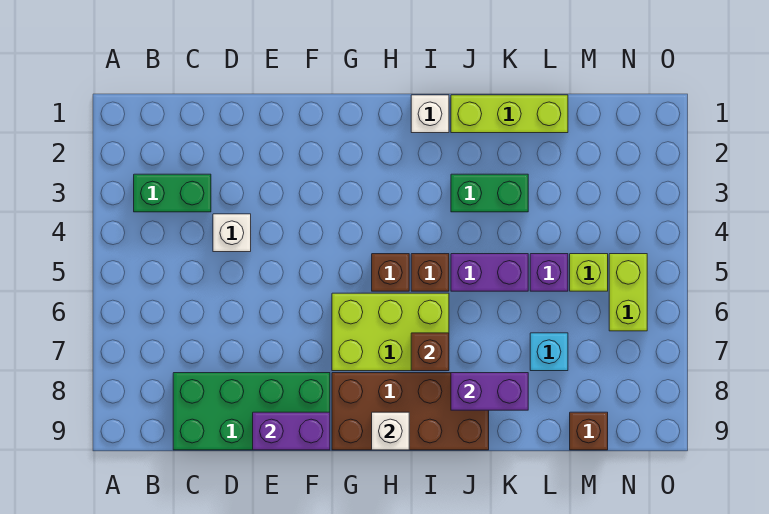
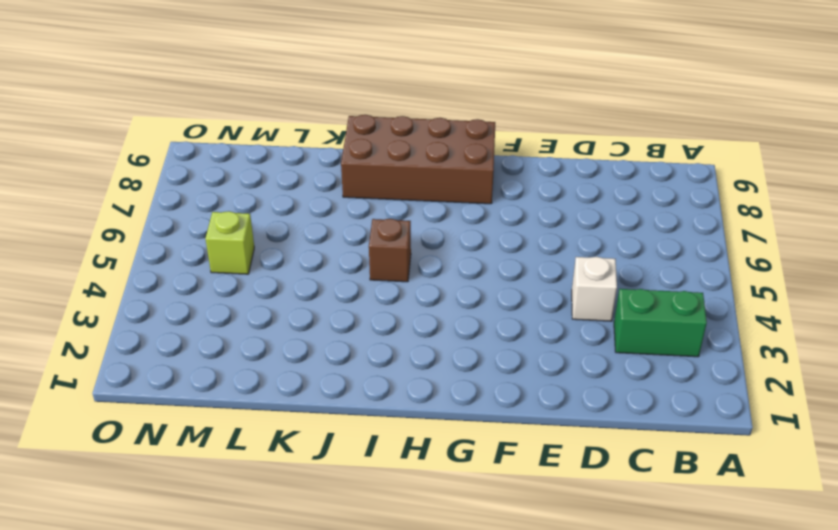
none -> green brick C8:F9 level 1
none -> lime brick G6:I7 level 1
none -> brown brick H5 level 1

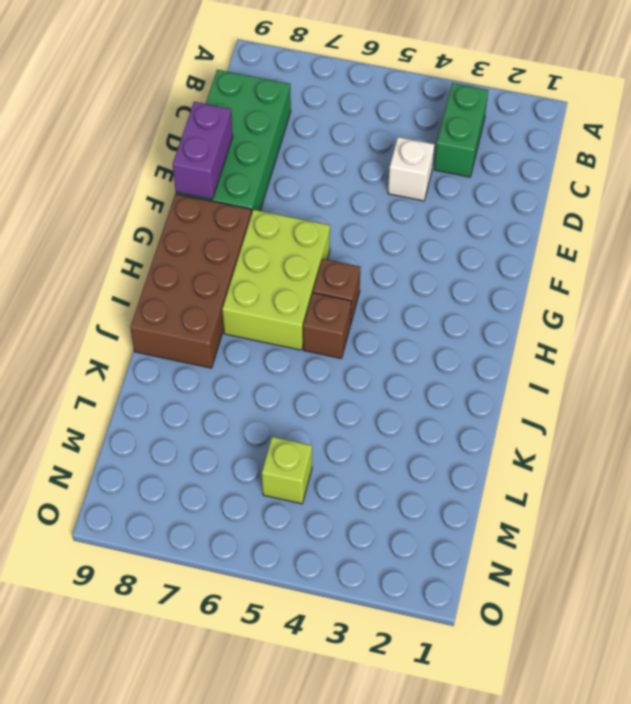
none -> white brick I1 level 1
none -> lime brick J1:L1 level 1
none -> green brick J3:K3 level 1

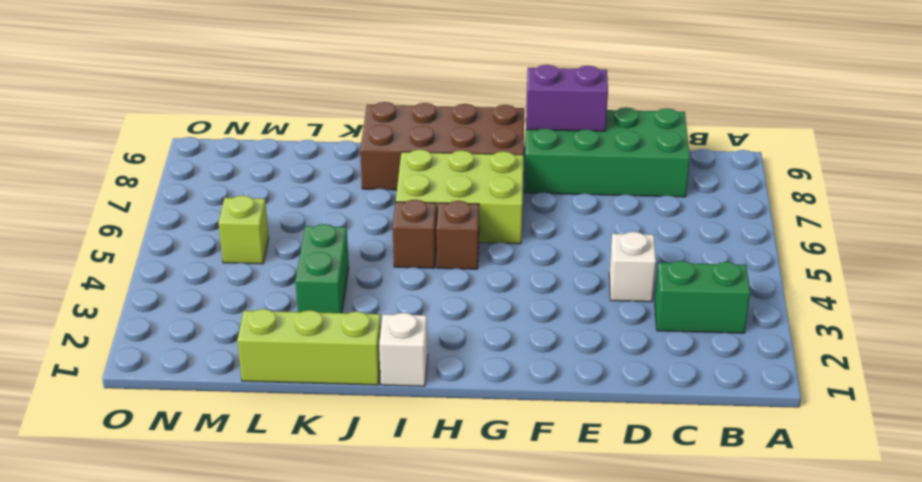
green brick K3:K4 level 1 -> green brick J3:K3 level 1
none -> purple brick J5:K5 level 1
none -> purple brick L5 level 1
none -> cyan brick L7 level 1

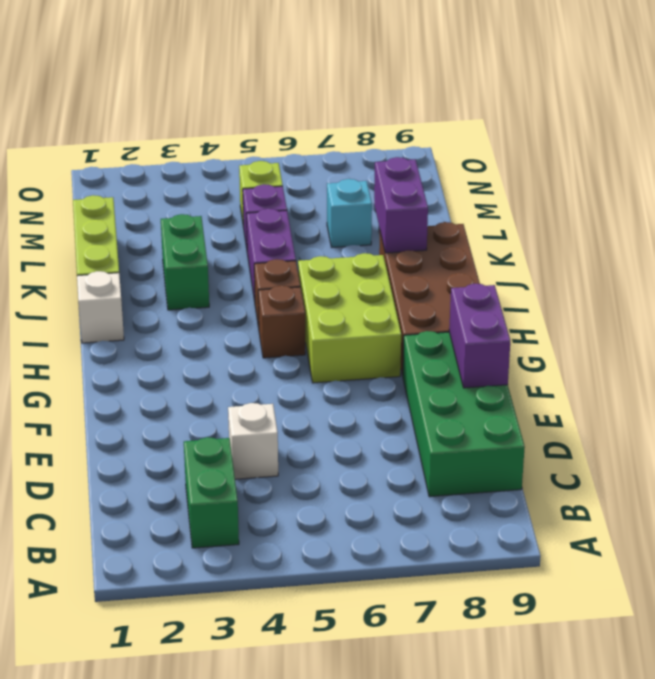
none -> brown brick M9 level 1
none -> lime brick N5:N6 level 1
none -> white brick H9 level 2

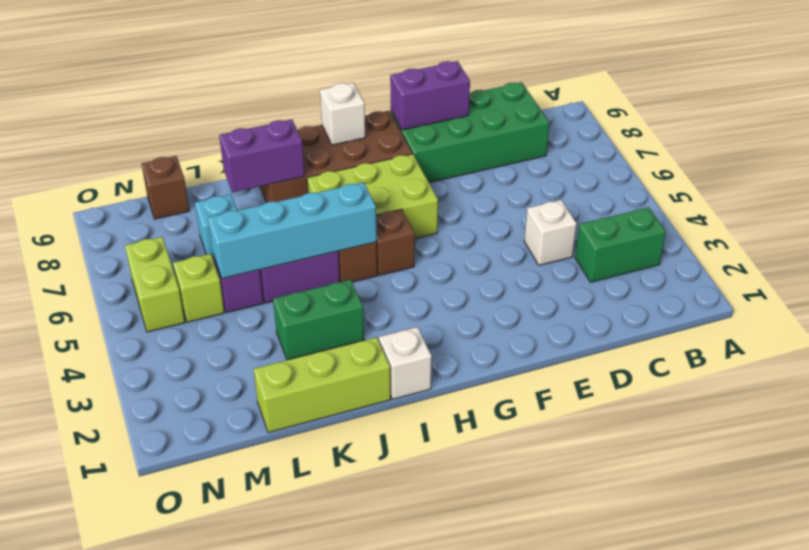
cyan brick I5:L5 level 2 -> none
none -> brown brick I7 level 2

